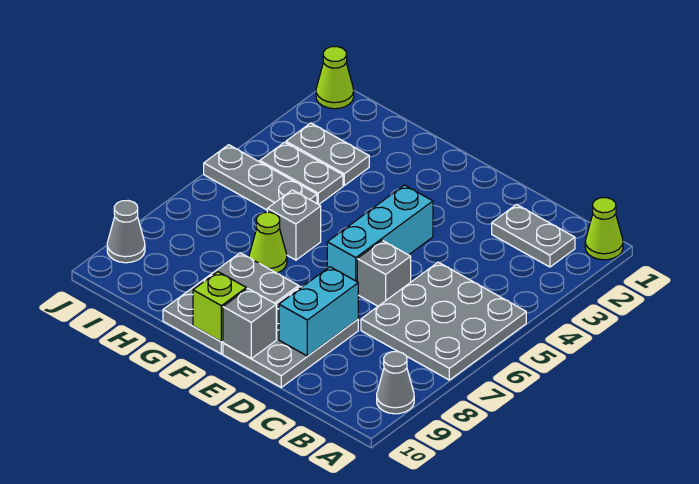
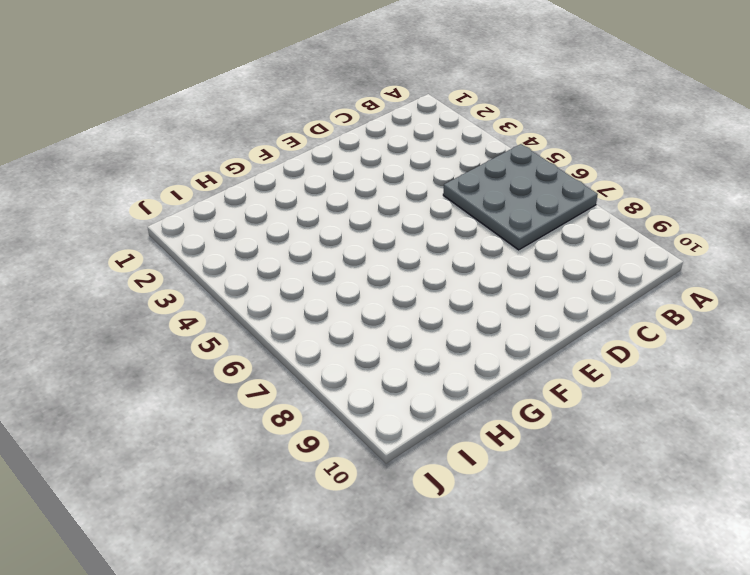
none -> lime cone A1 level 1
none -> grey cone A9 level 1
none -> grey plate B2:C2 level 1

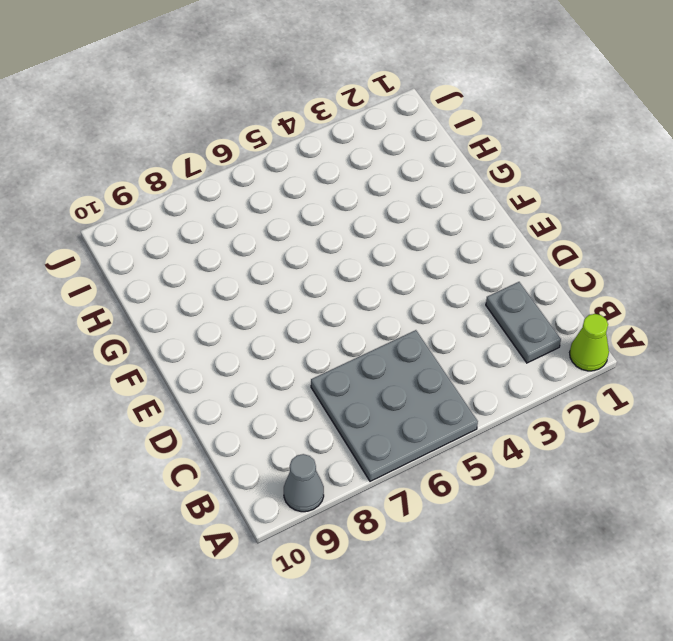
none -> grey brick D6 level 1
none -> grey plate D8:E10 level 1
none -> cyan brick E4:E6 level 1

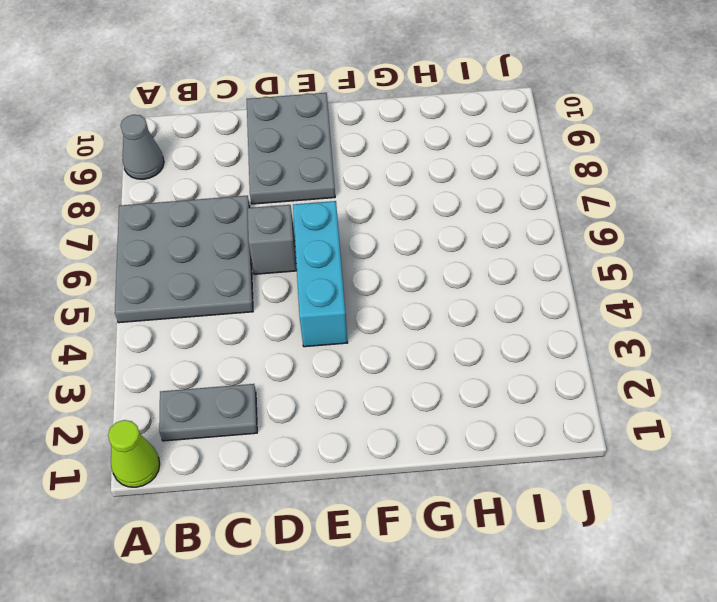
none -> grey plate F8:G10 level 1
none -> grey brick G6 level 1
none -> lime cone G7 level 1

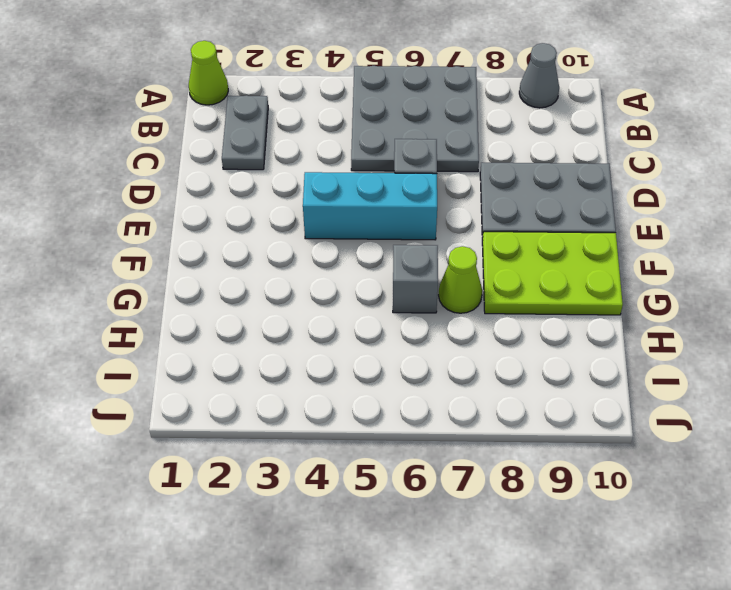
lime plate F8:G10 level 1 -> grey plate F8:G10 level 1
none -> grey plate H3:I3 level 1
none -> grey plate H4:I4 level 1
none -> grey plate H5:J5 level 1

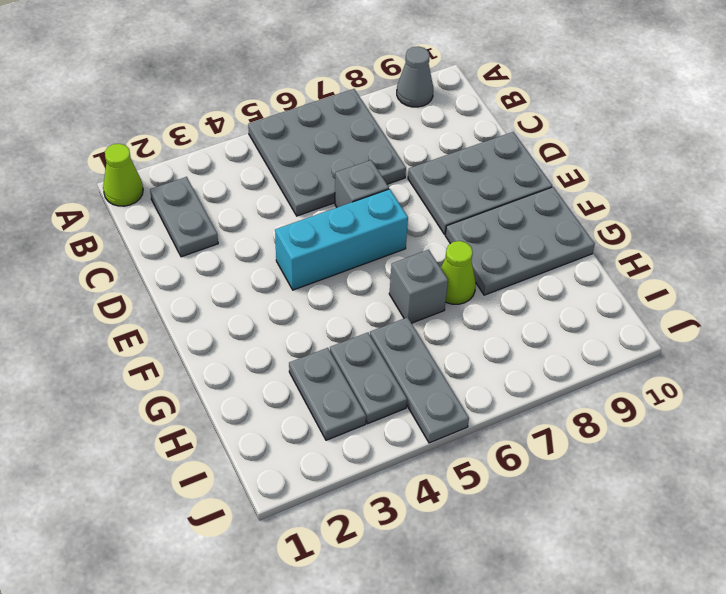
none -> lime cone J1 level 1
none -> grey cone J9 level 1
none -> cyan brick D8:D9 level 2

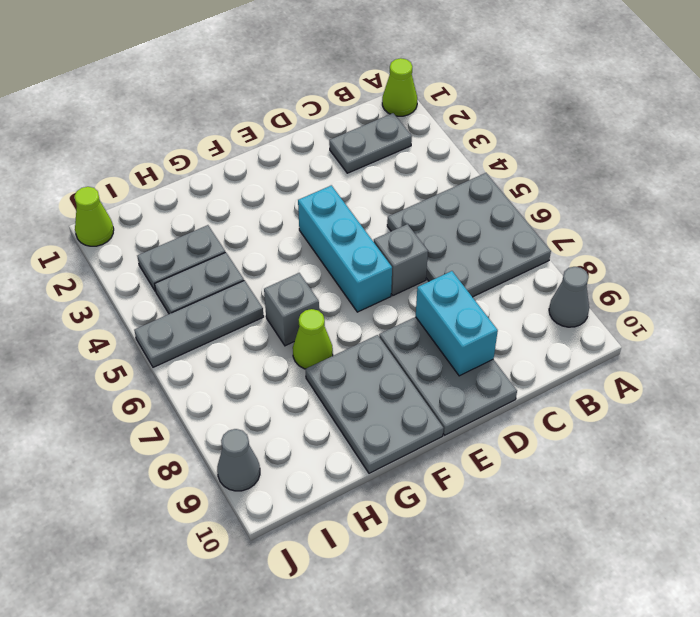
none -> grey brick E10 level 2
none -> lime brick F10 level 2

